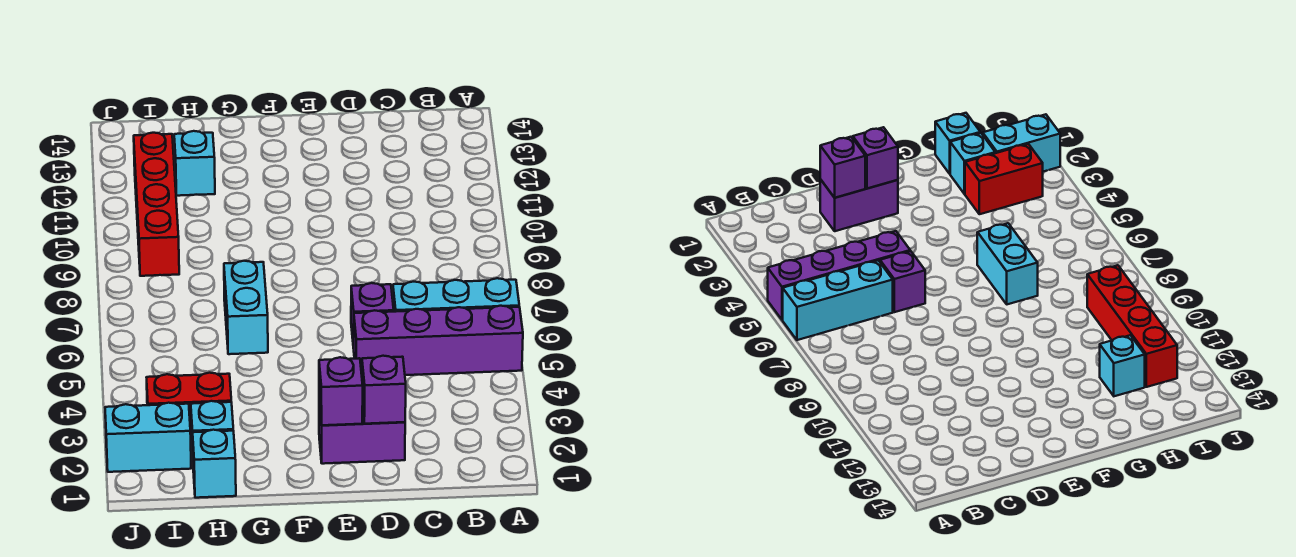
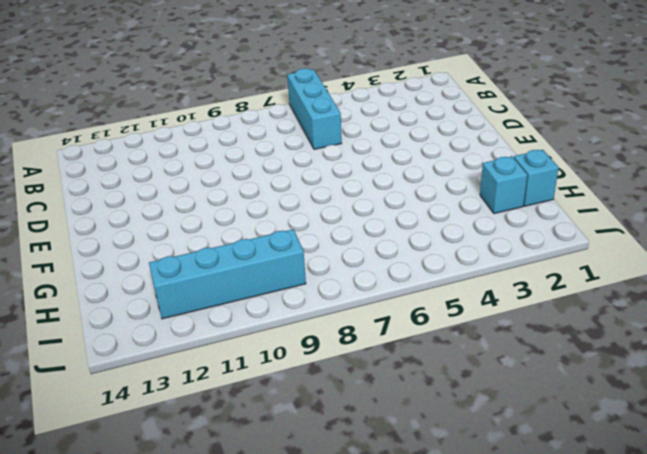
cyan brick I9:I12 level 1 -> red brick I9:I12 level 1
none -> purple brick A5:D5 level 1
none -> purple brick D2:E2 level 1
none -> purple brick D6 level 1

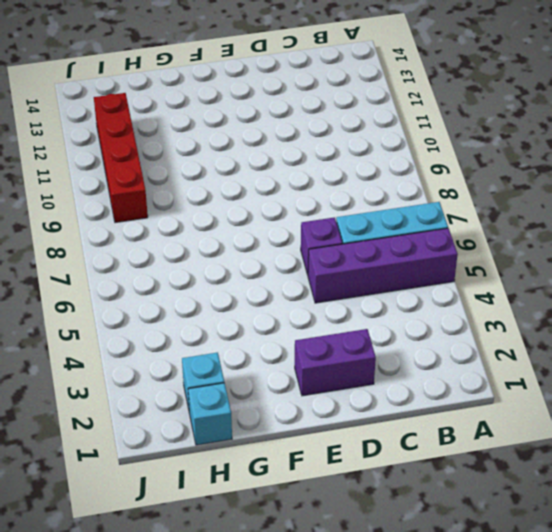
none -> cyan brick G6:G7 level 1
none -> red brick H3:I3 level 1
none -> cyan brick H12 level 1

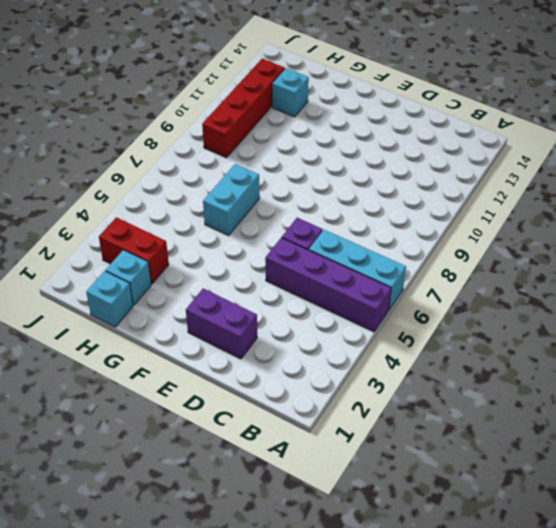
none -> cyan brick I2:J2 level 1
none -> purple brick D2 level 2
none -> purple brick E2 level 2

